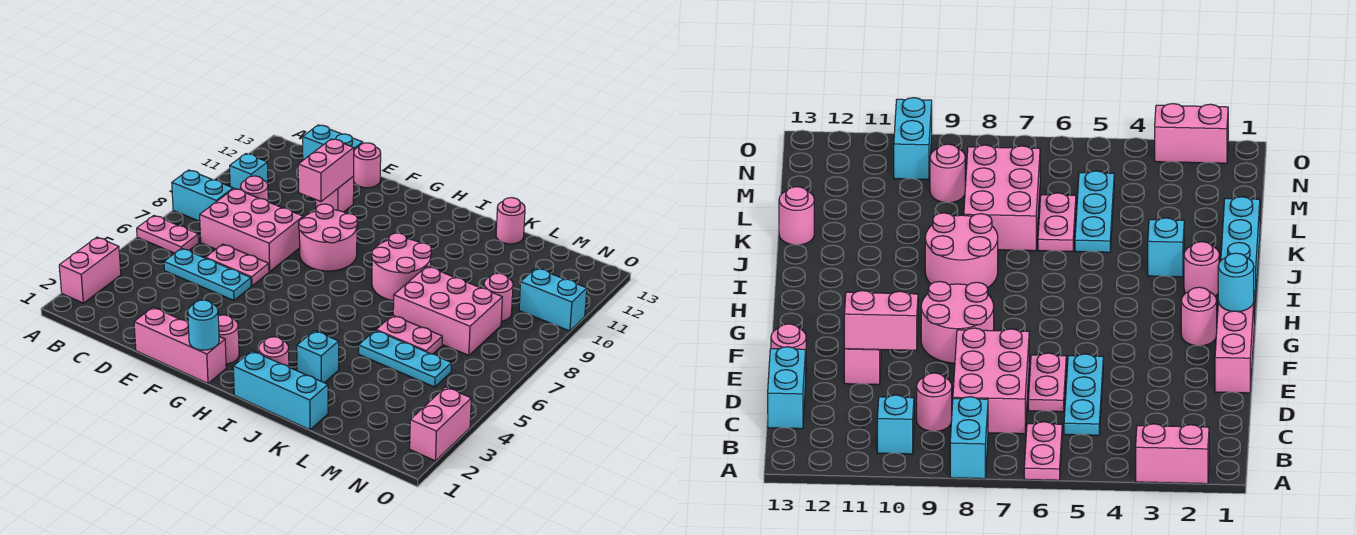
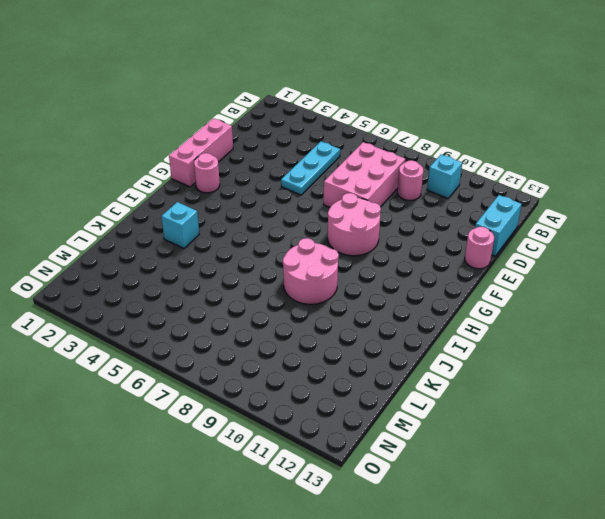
none -> pink brick A2:A3 level 1
none -> pink plate A6:B6 level 1
none -> cyan brick A8:B8 level 1

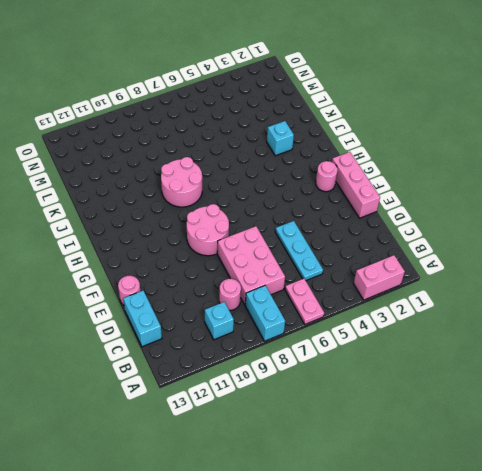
none -> pink plate D6:E6 level 1
none -> pink brick E11 level 1
none -> cyan brick I1:K1 level 1

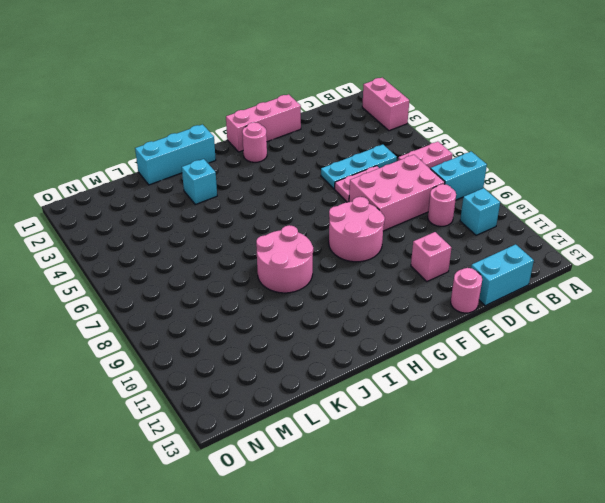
none -> pink round brick I2 level 1
none -> cyan plate K5:M5 level 1
none -> pink plate K6:L6 level 1

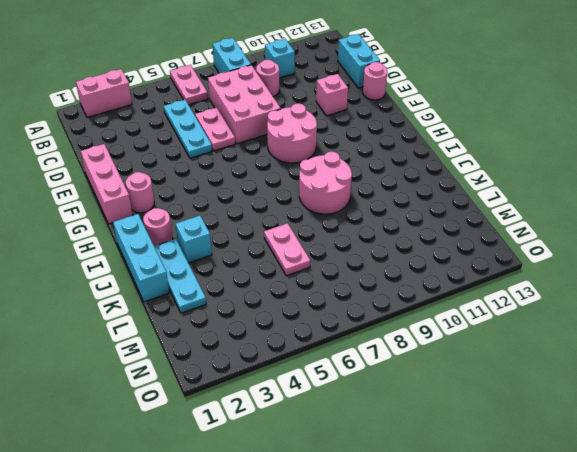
cyan plate J2:L2 level 1 -> cyan plate K5:M5 level 1
none -> pink brick K7:M8 level 1
none -> pink round brick K13 level 1
none -> pink round brick M9 level 1

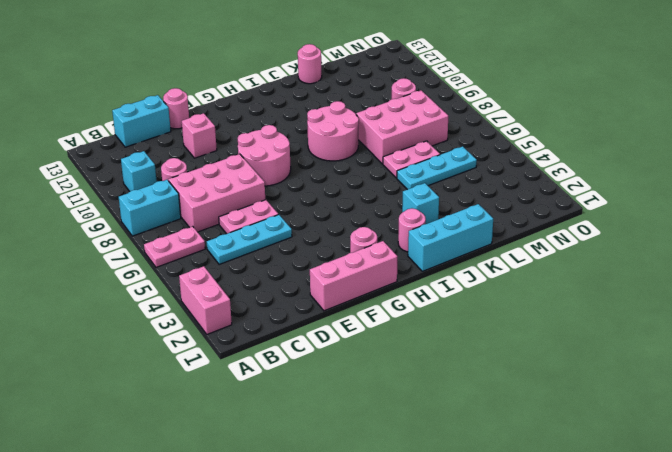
none -> cyan brick N10:O10 level 1
none -> pink brick O2:O3 level 1
none -> pink brick E10:E11 level 2

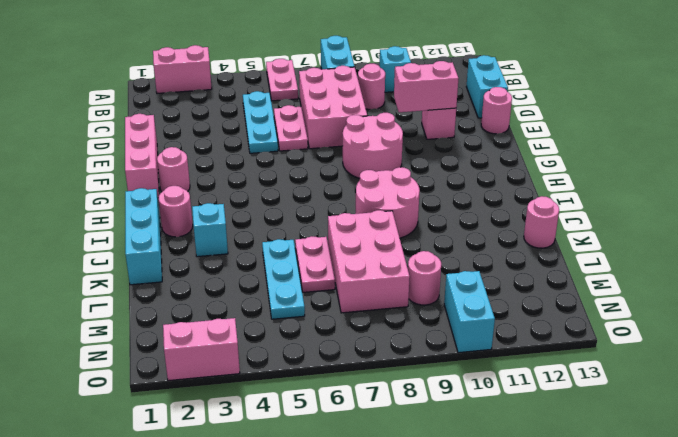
none -> cyan round brick G1 level 2

